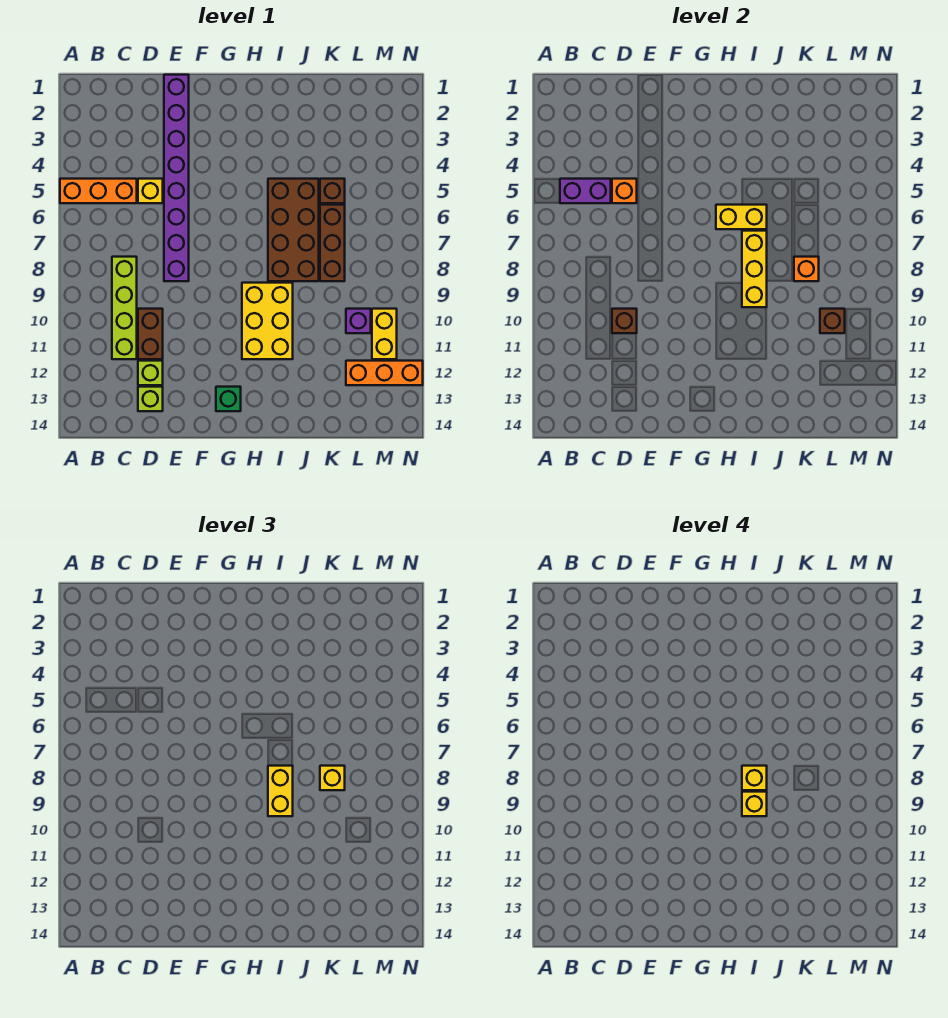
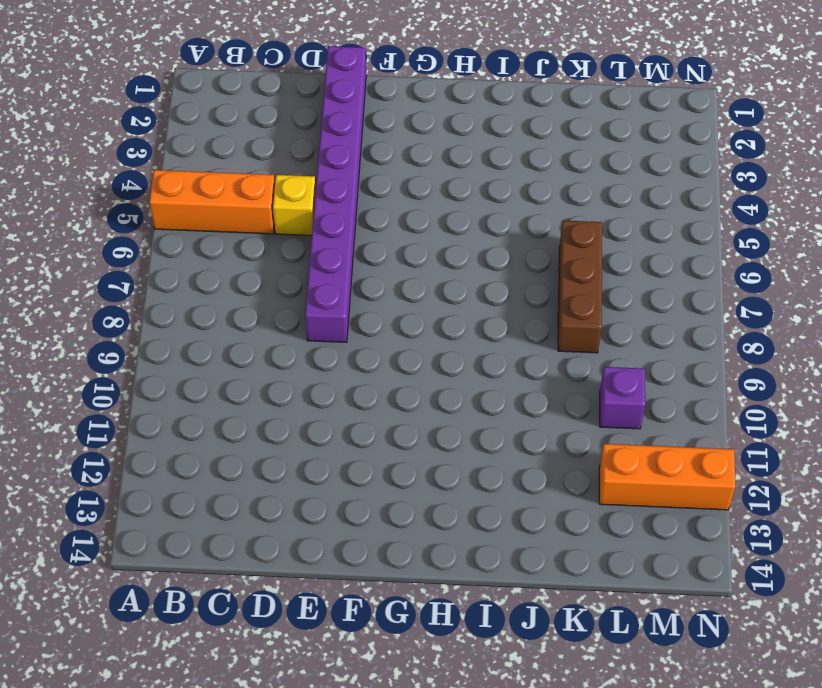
none -> lime brick C8:C11 level 1
none -> brown brick D10:D11 level 1
none -> lime brick D12 level 1

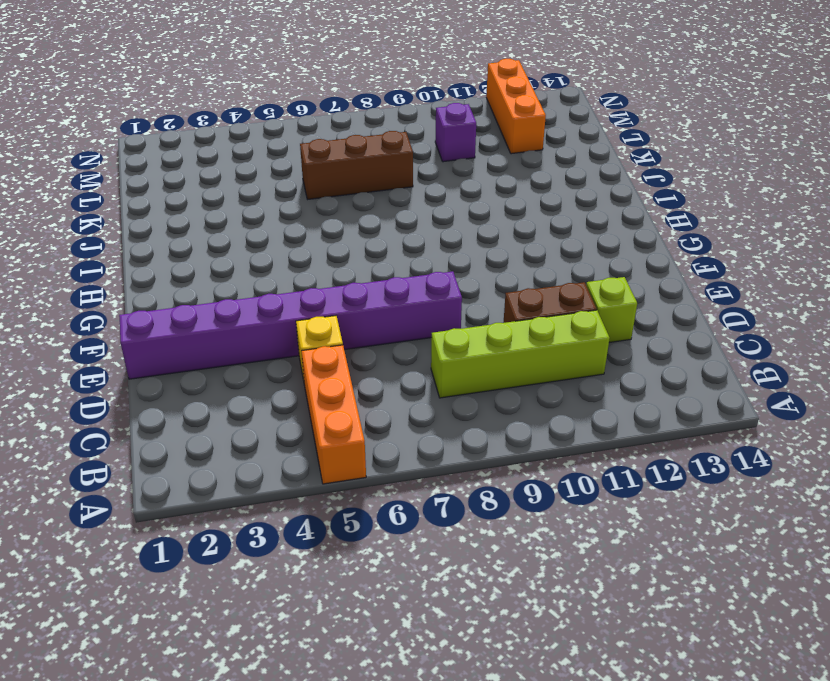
none -> lime brick D13 level 1
none -> green brick G13 level 1
none -> yellow brick H9:I11 level 1

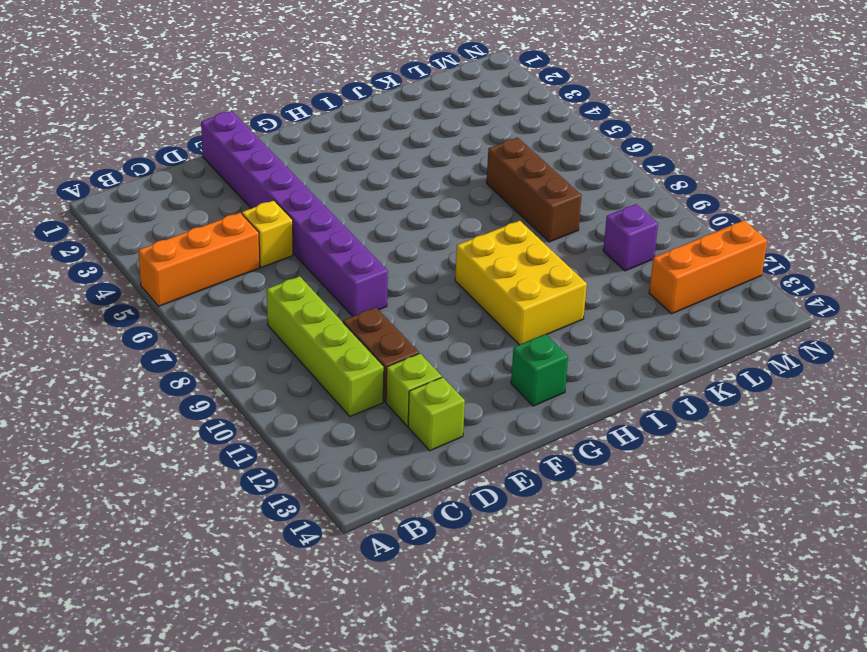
none -> brown brick I5:J8 level 1
none -> brown brick K5 level 1
none -> yellow brick M10:M11 level 1

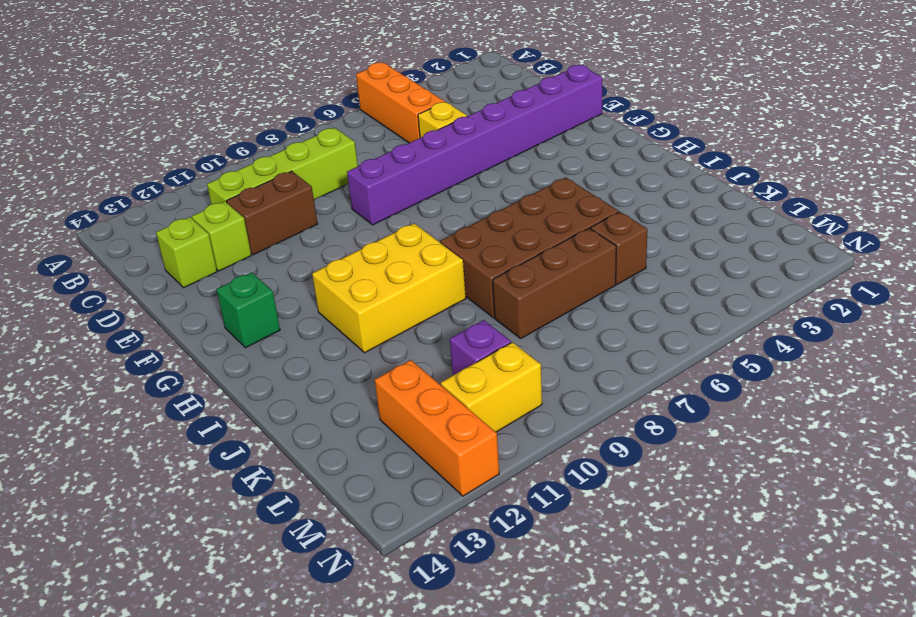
none -> purple brick B5:C5 level 2
none -> orange brick D5 level 2
none -> brown brick D10 level 2

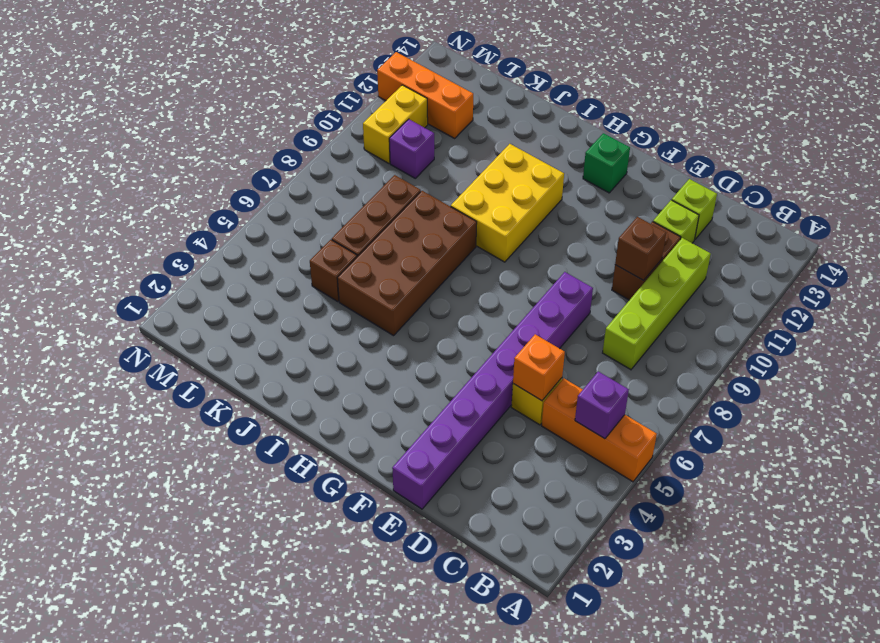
purple brick B5 level 2 -> purple brick B5:C5 level 2
none -> yellow brick H6:I6 level 2
none -> yellow brick I7:I9 level 2
none -> orange brick K8 level 2

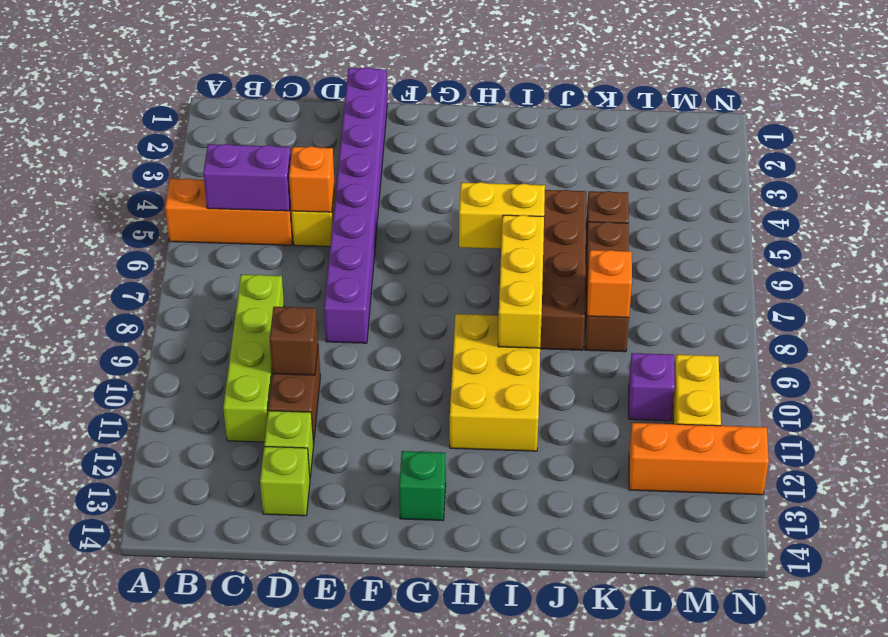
none -> brown brick L10 level 2
none -> yellow brick I8:I9 level 3
none -> yellow brick K8 level 3

